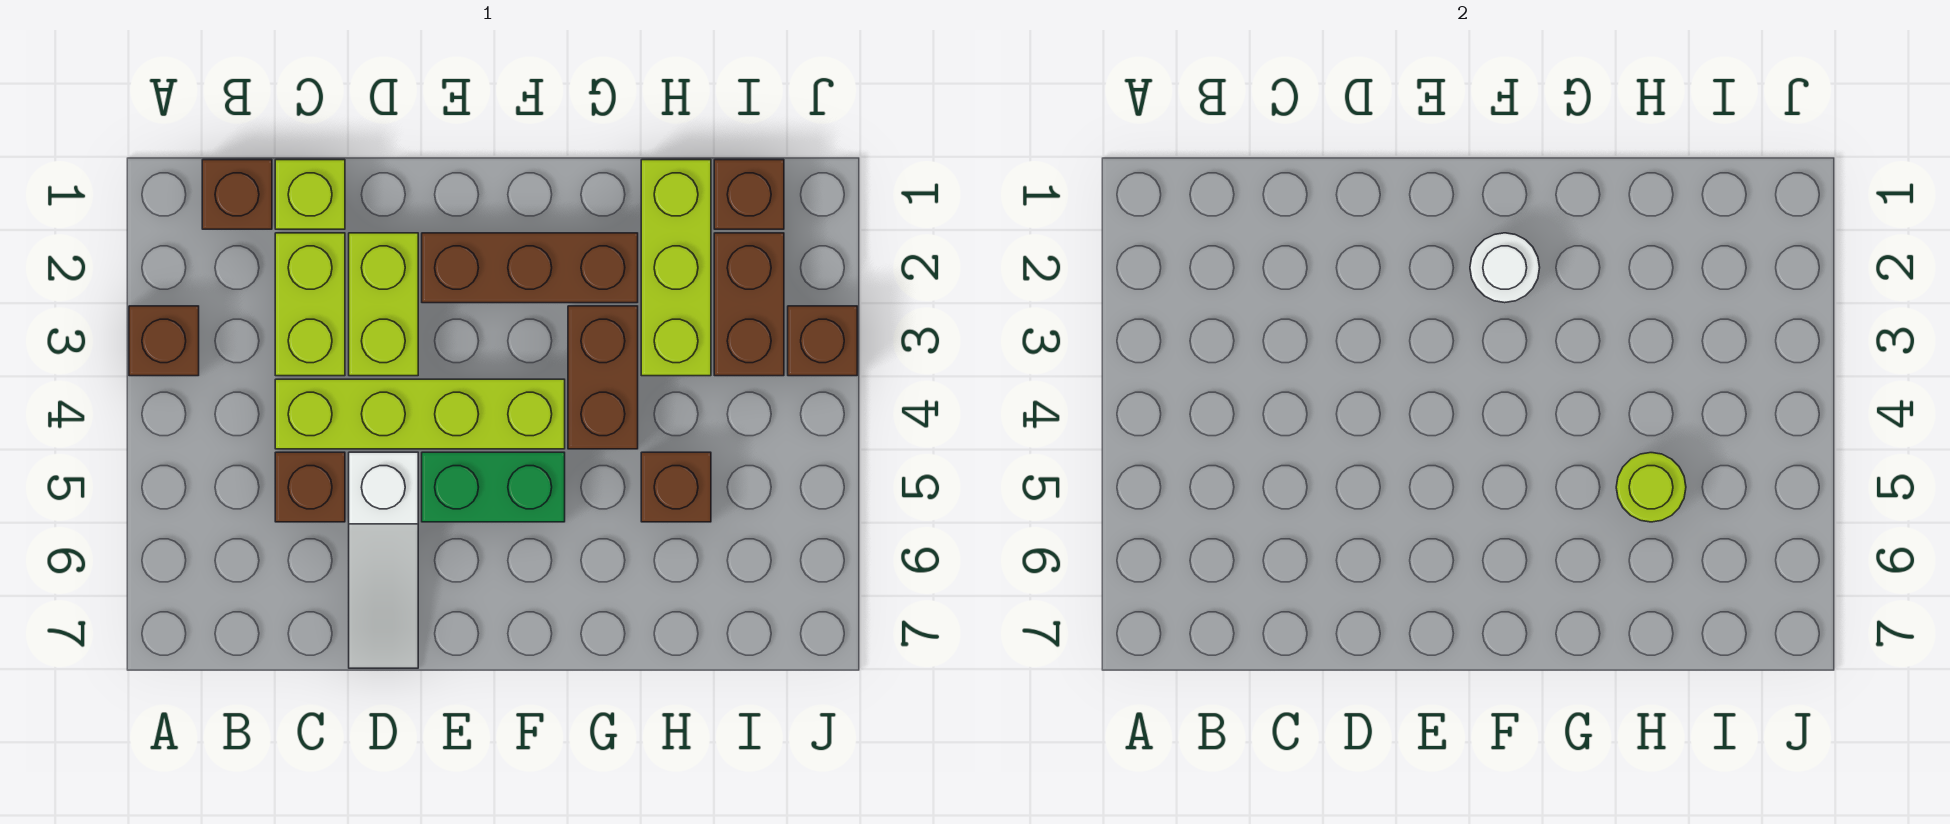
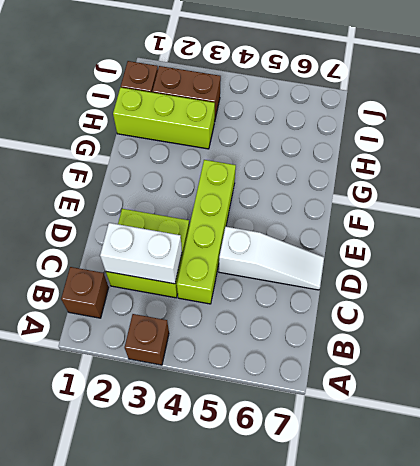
white brick C2:C3 level 2 -> none
none -> lime brick C1 level 1
none -> brown brick C5 level 1
none -> brown brick E2:G2 level 1

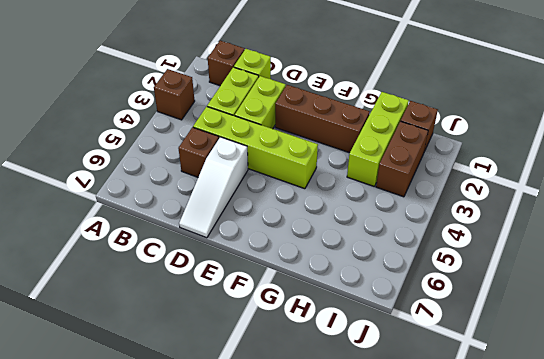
none -> green brick E5:F5 level 1
none -> brown brick G3:G4 level 1
none -> brown brick H5 level 1

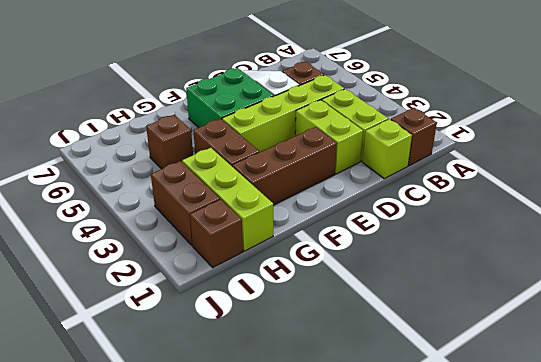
green brick E5:F6 level 1 -> green brick E5:F5 level 1
none -> brown brick A3 level 1
none -> brown brick J3 level 1
none -> white round brick F2 level 2

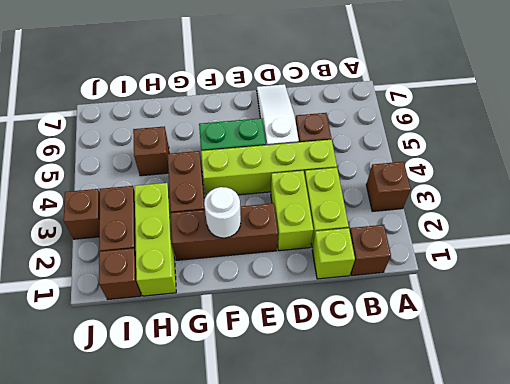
none -> lime round brick H5 level 2

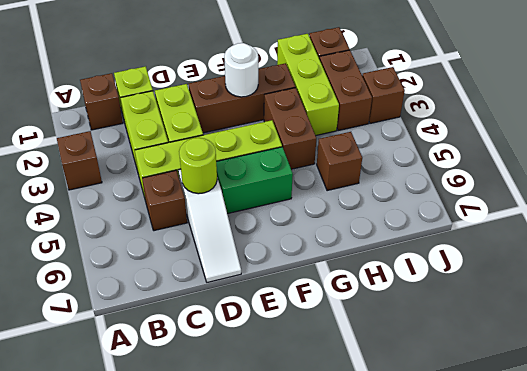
lime round brick D5 level 2 -> lime round brick H5 level 2

